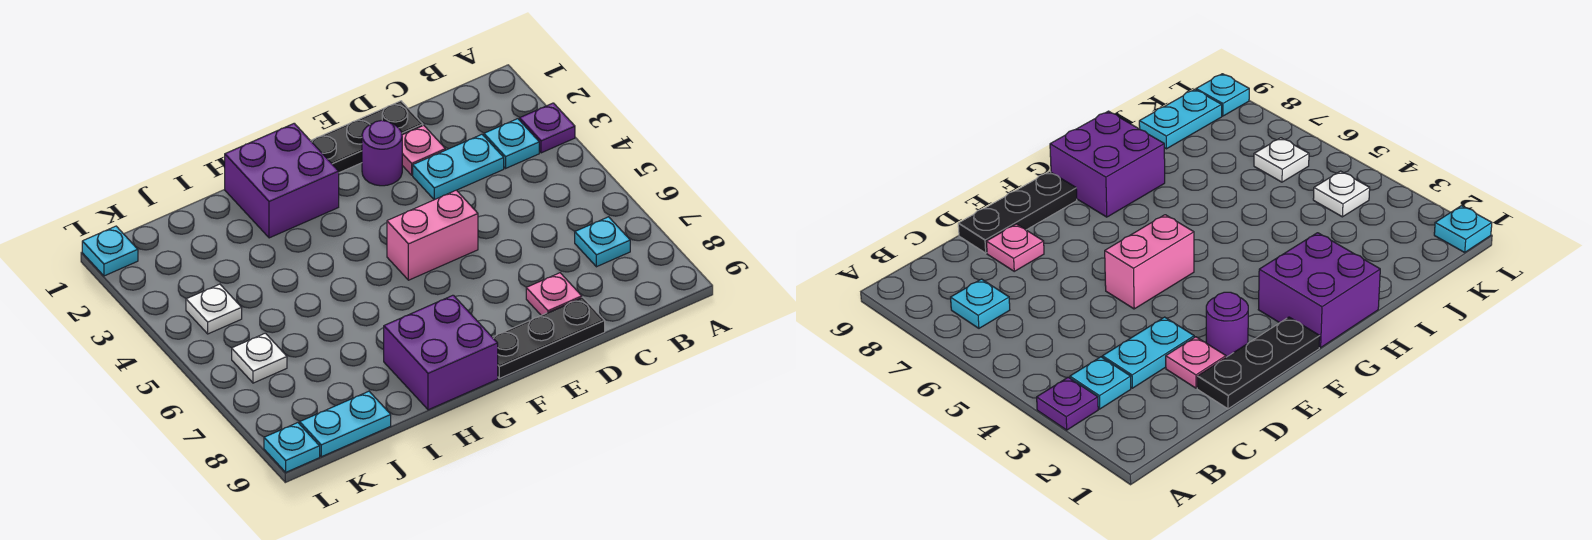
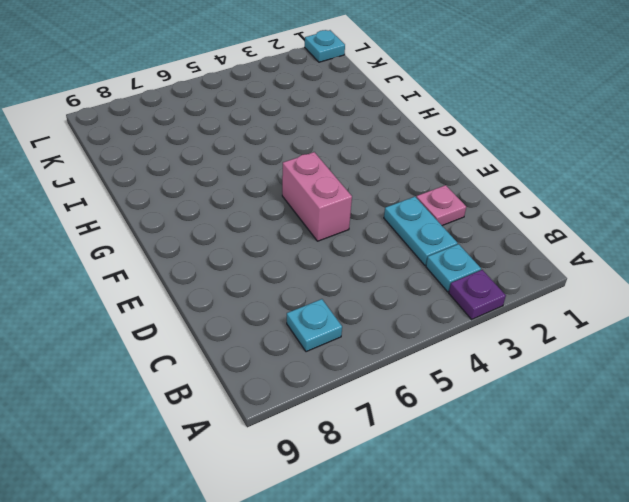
none -> black plate D1:F1 level 1
none -> pink plate D8 level 1
none -> black plate D9:F9 level 1

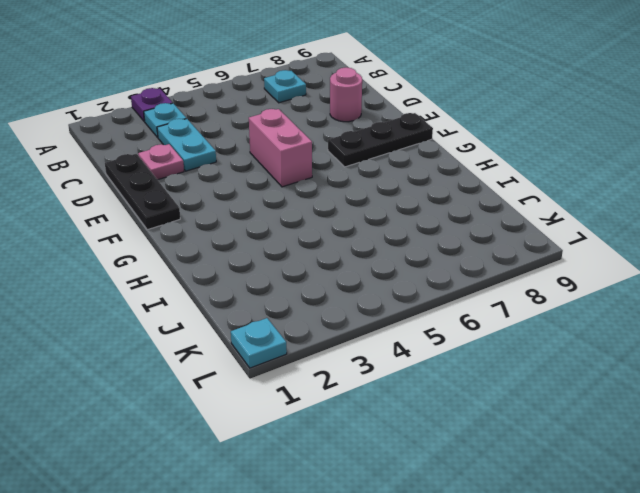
pink round brick D8 level 1 -> pink plate D8 level 1
black plate F7:F9 level 1 -> black plate D9:F9 level 1
none -> purple round brick E2 level 1
none -> purple brick G1:H2 level 1
none -> purple brick G8:H9 level 1

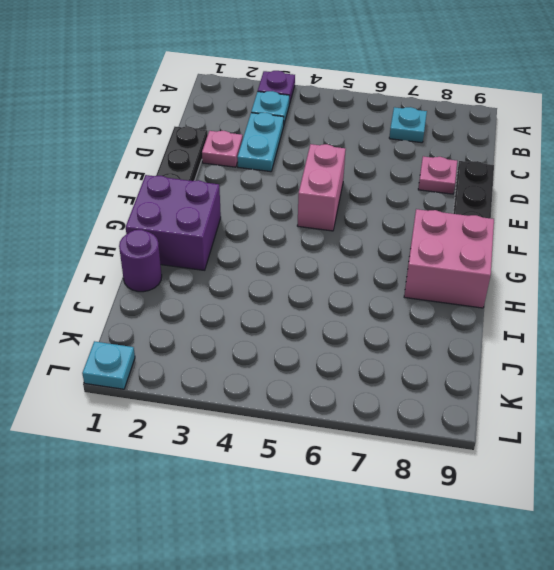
pink brick G8:H9 level 1 -> purple brick G8:H9 level 1
purple round brick I1 level 1 -> purple round brick E2 level 1
none -> cyan plate J9:K9 level 1
none -> white plate K4 level 1
none -> white plate K6 level 1

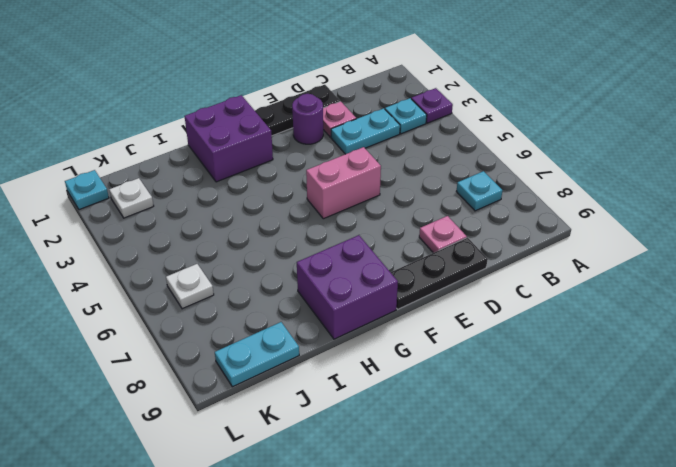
white plate K2 level 1 -> white plate K4 level 1
none -> cyan plate L9 level 1

